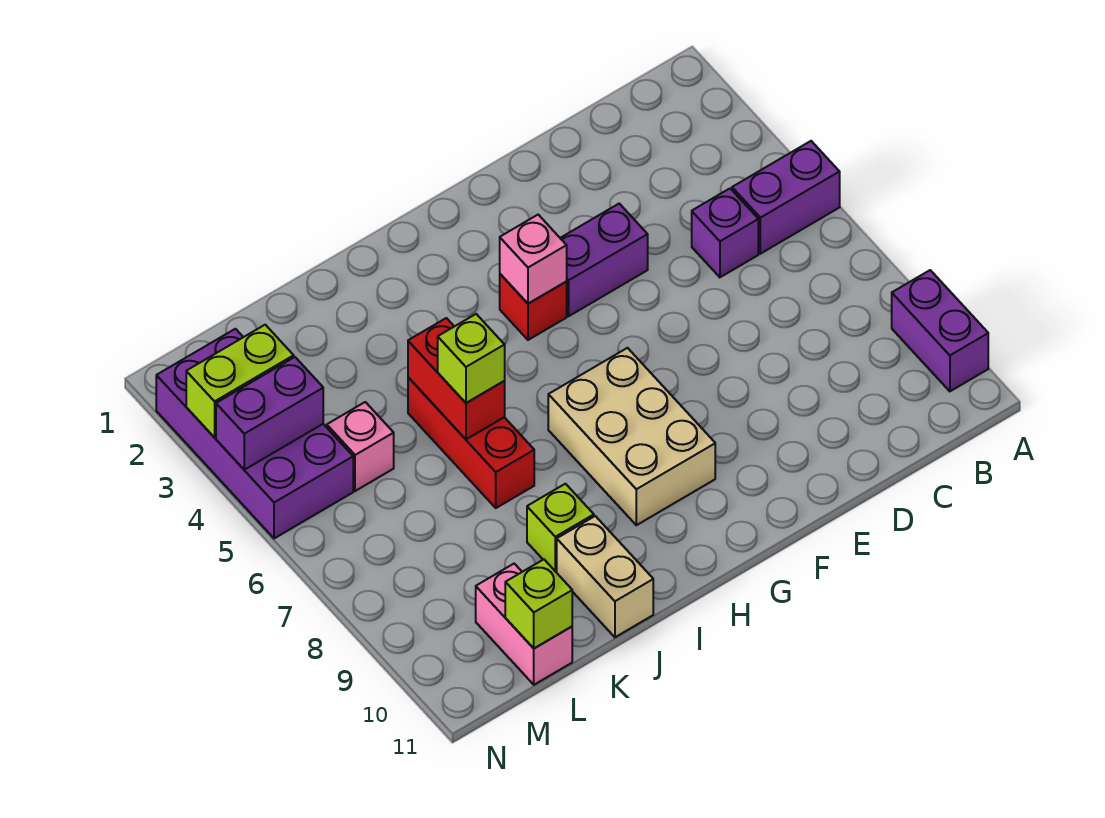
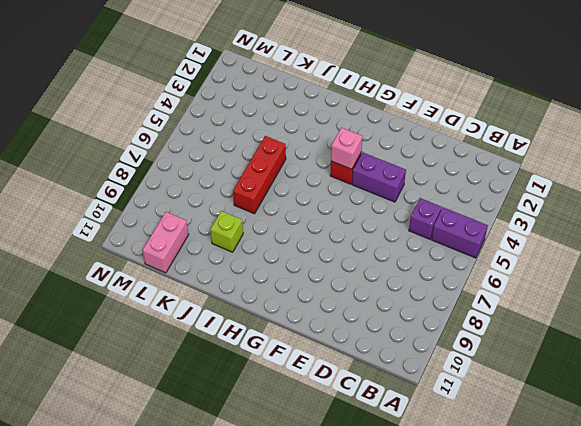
none -> purple brick A9:A10 level 1
none -> tan brick G7:H9 level 1
none -> tan brick J10:J11 level 1

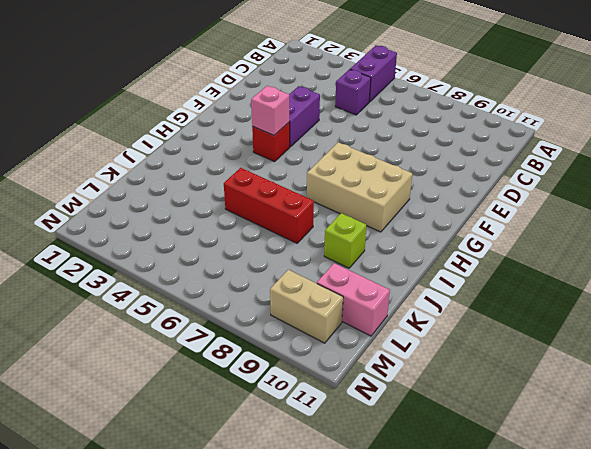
tan brick M9:M10 level 1 -> tan brick J10:J11 level 1
none -> purple brick A9:A10 level 1
none -> pink brick L5 level 1
none -> purple brick M2:N5 level 1

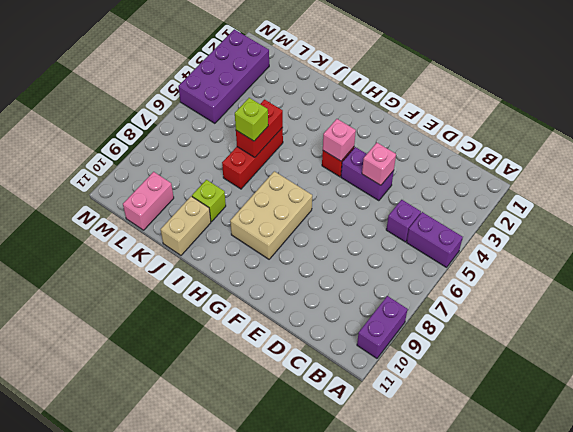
pink brick E4 level 2 -> pink brick L5 level 1
none -> lime brick L11 level 2
none -> lime brick M3:N3 level 2
none -> purple brick M4:N4 level 2

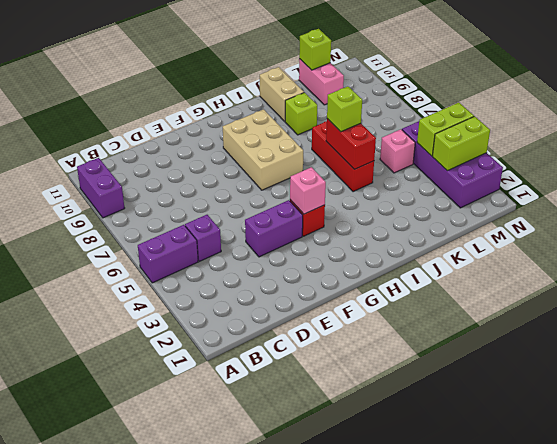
lime brick M4:N4 level 2 -> purple brick M4:N4 level 2

